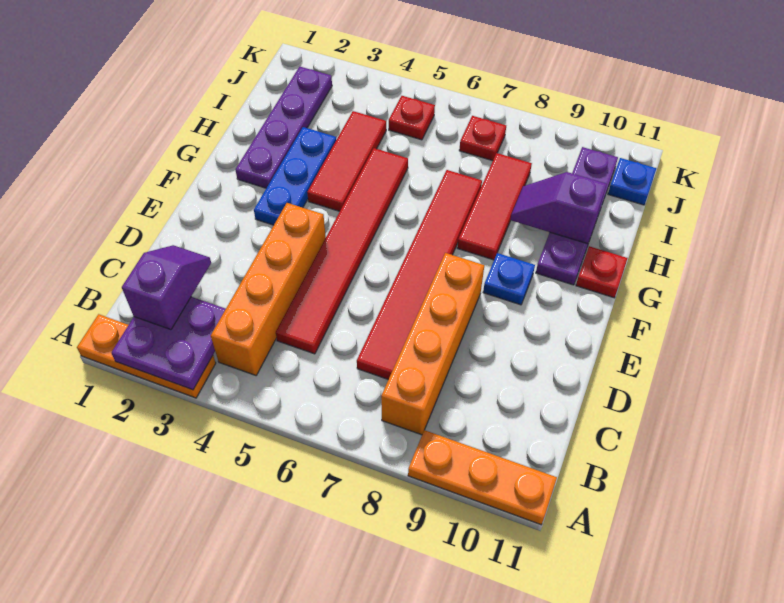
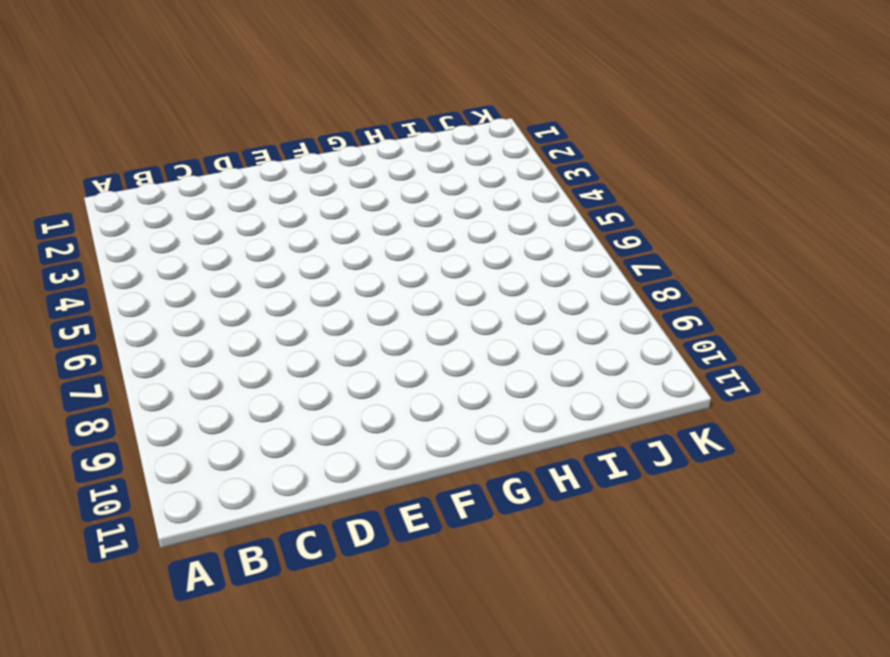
none -> orange plate A1:A3 level 1
none -> orange plate A9:A11 level 1
none -> orange brick B4:E4 level 1

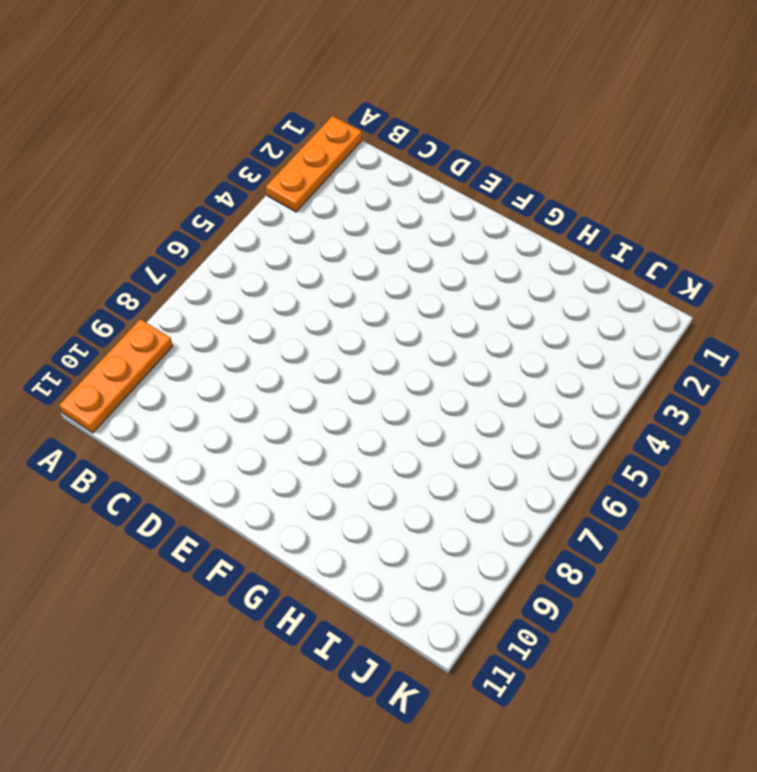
none -> orange brick B4:E4 level 1
none -> orange brick B8:E8 level 1
none -> red tile C5:H5 level 1

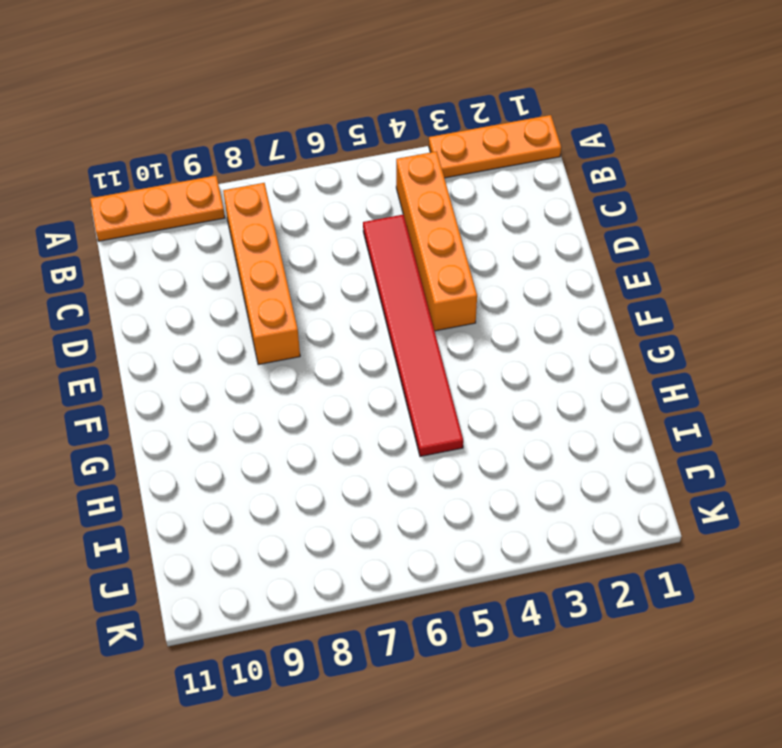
none -> red tile C7:H7 level 1
none -> blue plate F3:H3 level 1
none -> blue plate F9 level 1

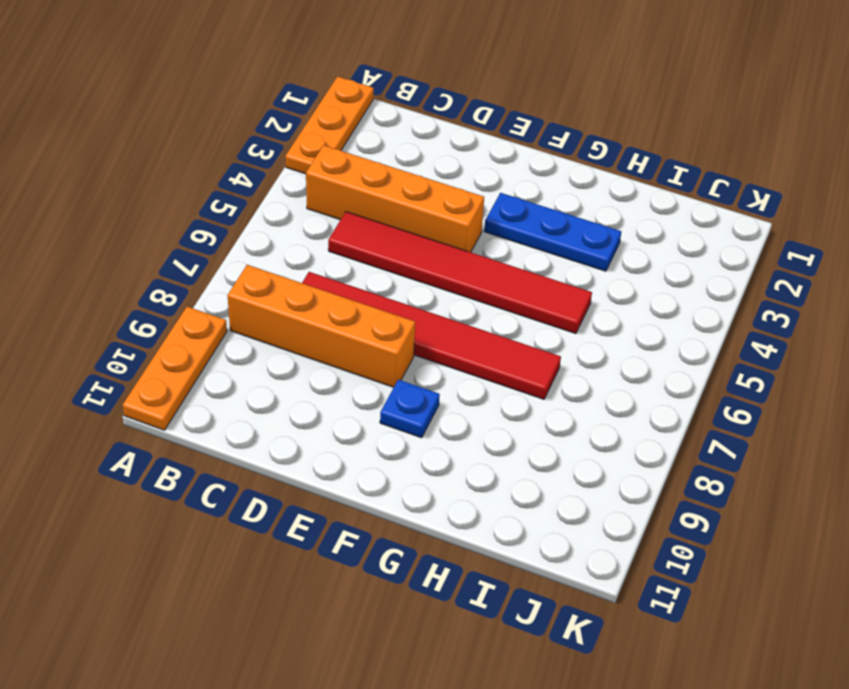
none -> purple plate G2:J2 level 1
none -> red tile G4:I4 level 1
none -> red tile G8:I8 level 1

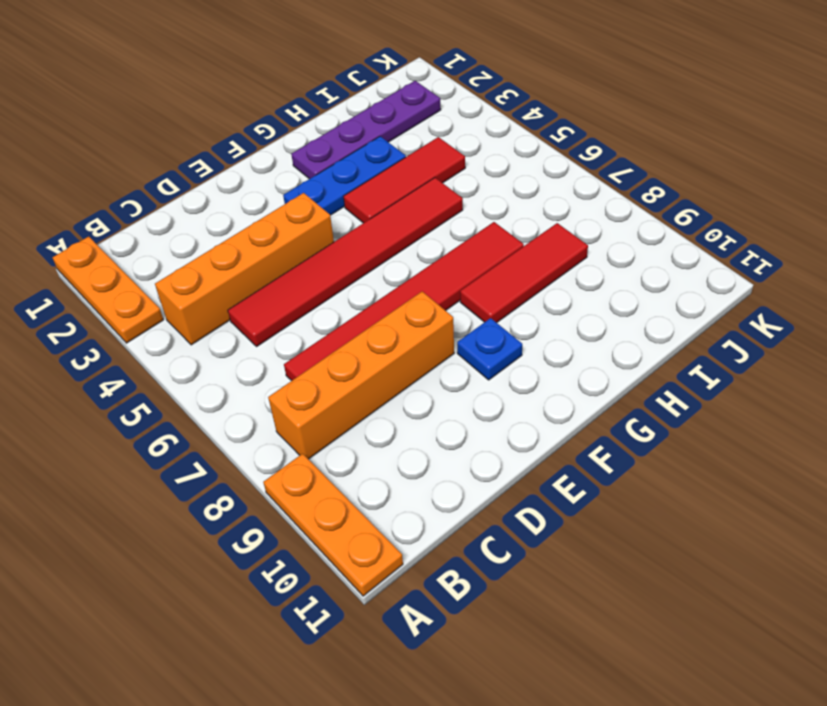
none -> purple plate G10:J10 level 1
none -> red plate G11 level 1
none -> red plate J5 level 1

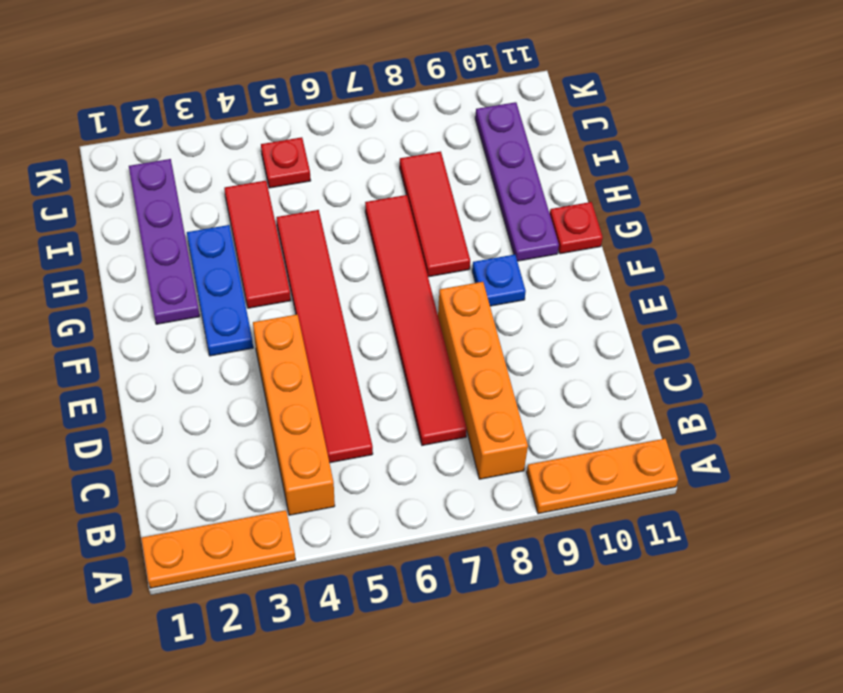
none -> red plate J7 level 1
none -> blue plate J11 level 1
none -> purple plate A2:B3 level 2

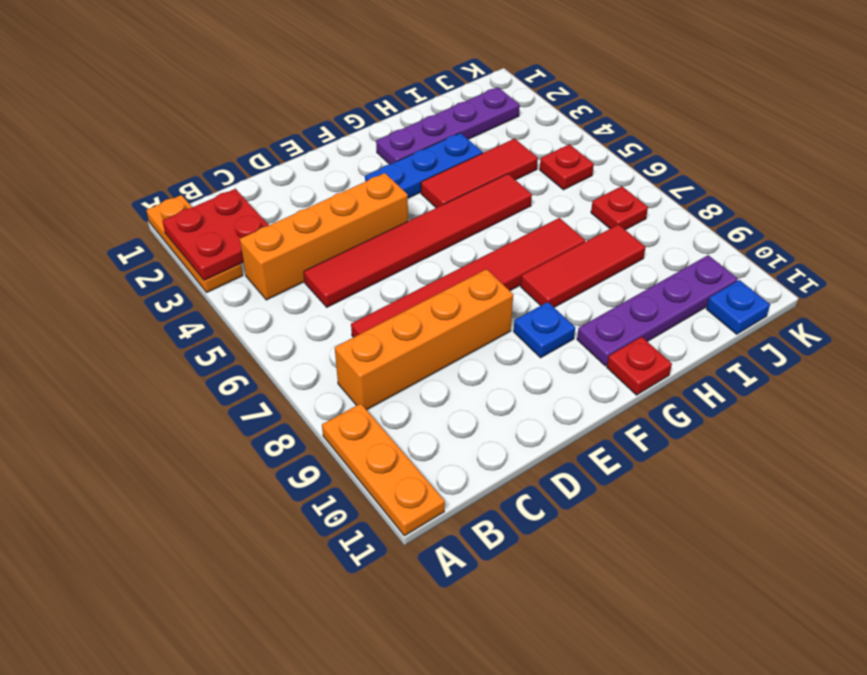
red plate A2:B3 level 2 -> purple plate A2:B3 level 2
none -> purple slope H9:H10 level 2 top 10
none -> purple slope B2:C2 level 3 top B

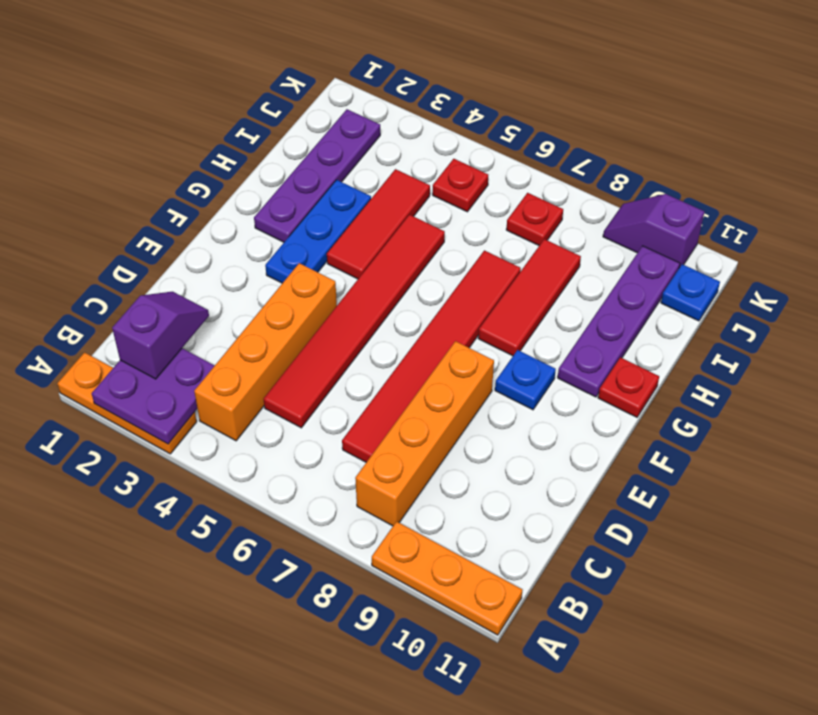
purple slope K9:K10 level 1 top 10 -> purple slope H9:H10 level 2 top 10

